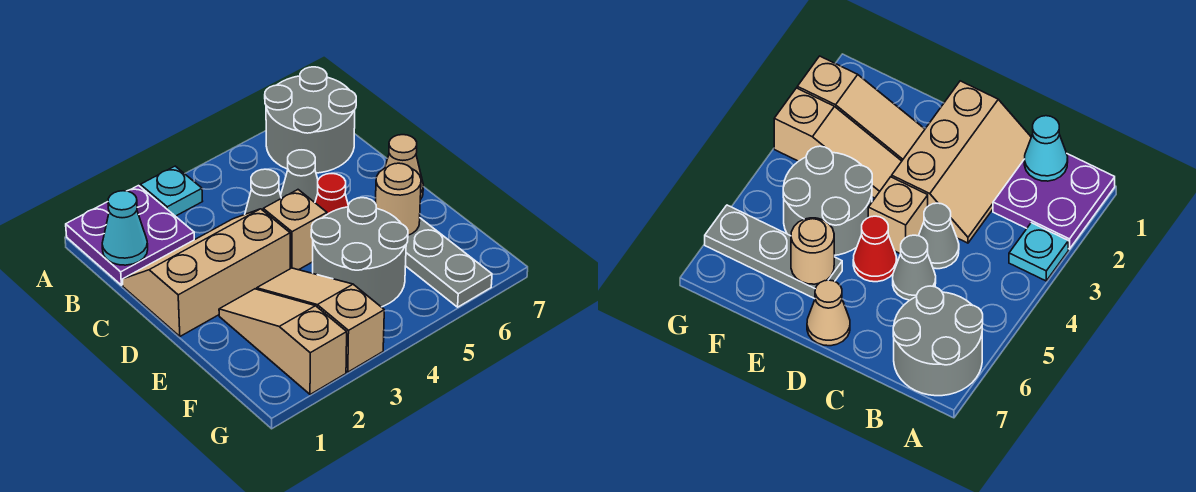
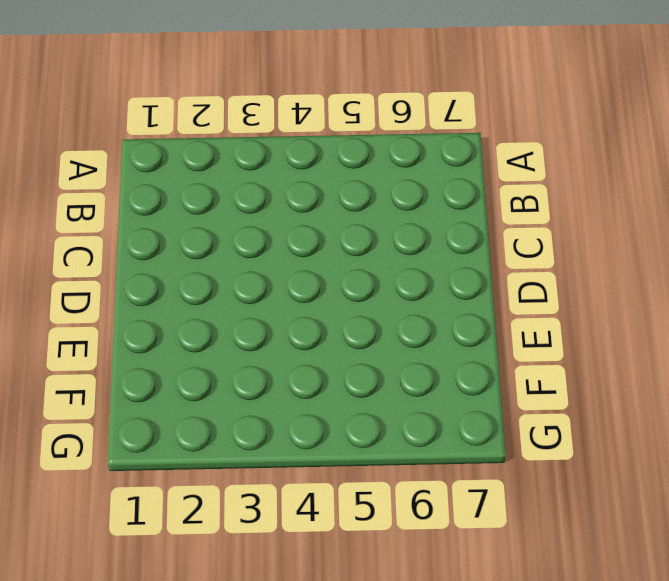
none -> purple plate A1:B2 level 1
none -> cyan plate A3 level 1
none -> grey round brick A6:B7 level 1

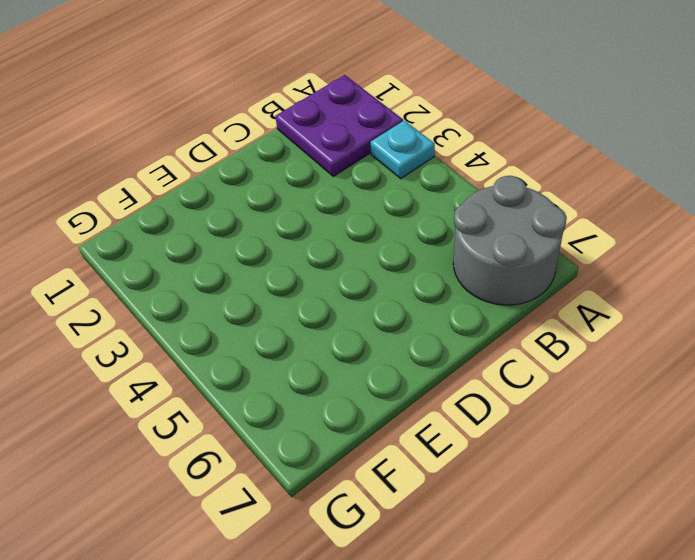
none -> tan slope C1:D3 level 1 top D
none -> grey cone C4 level 1
none -> grey cone C5 level 1

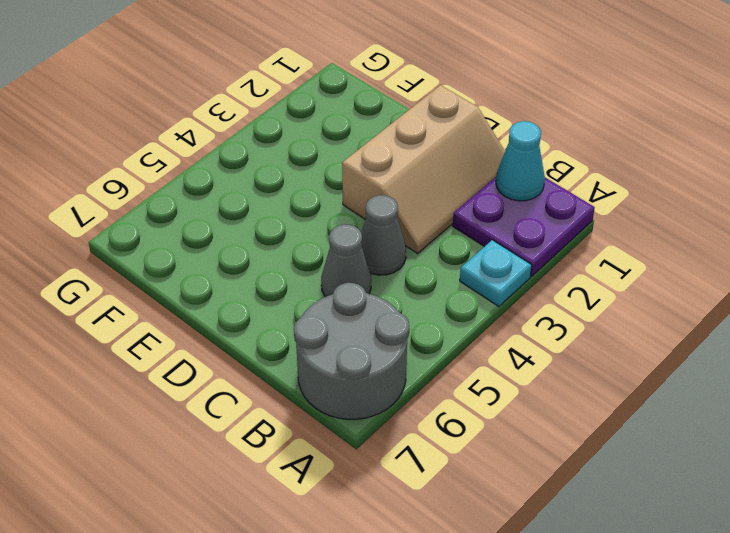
none -> tan brick D4 level 1
none -> red cone D5 level 1
none -> tan cone D7 level 1

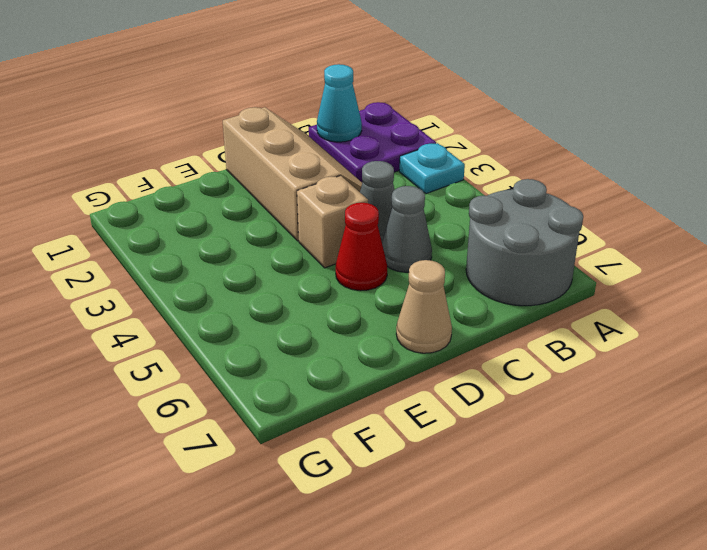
none -> tan slope E2:G2 level 1 top G
none -> tan slope E3:G3 level 1 top G
none -> grey round brick E4:F5 level 1

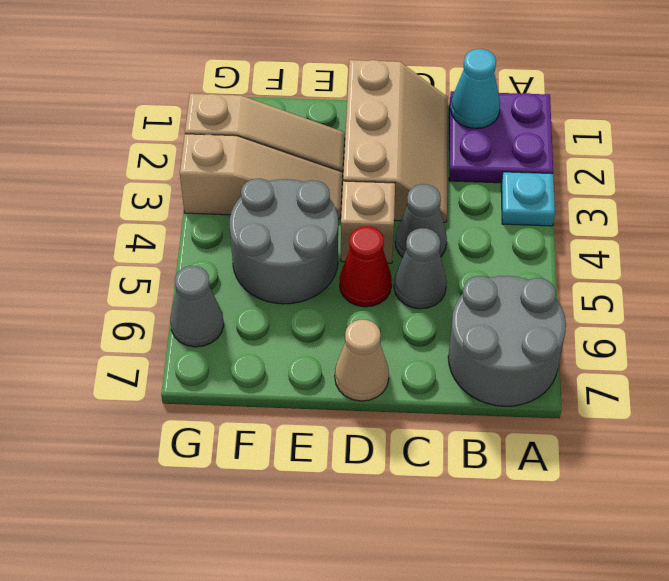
grey cone G6 level 1 -> grey plate E6:G6 level 1
none -> tan round brick E6 level 2

